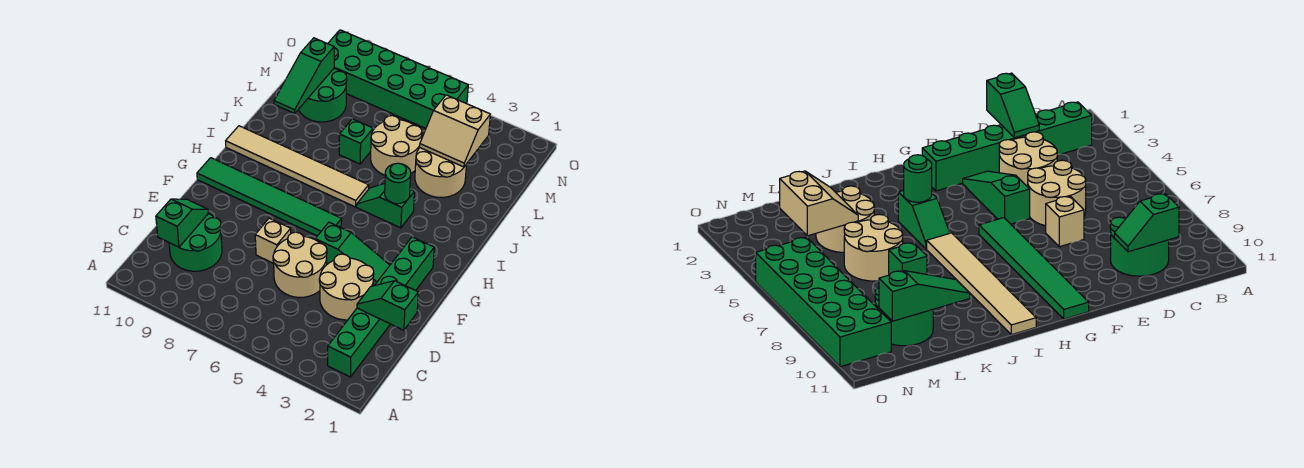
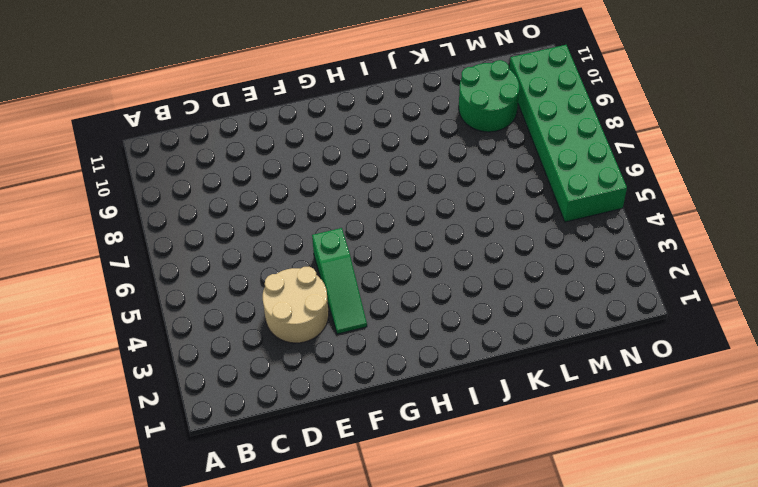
none -> green brick B2:G2 level 1
none -> green round brick C9:D10 level 1
none -> tan round brick D5:E6 level 1

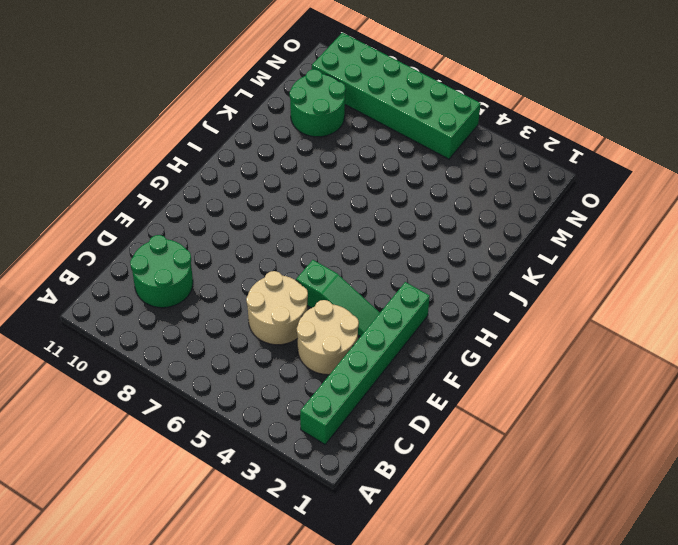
none -> tan brick E7 level 1
none -> green tile G6:G11 level 1
none -> green slope I4:I5 level 1 top 4

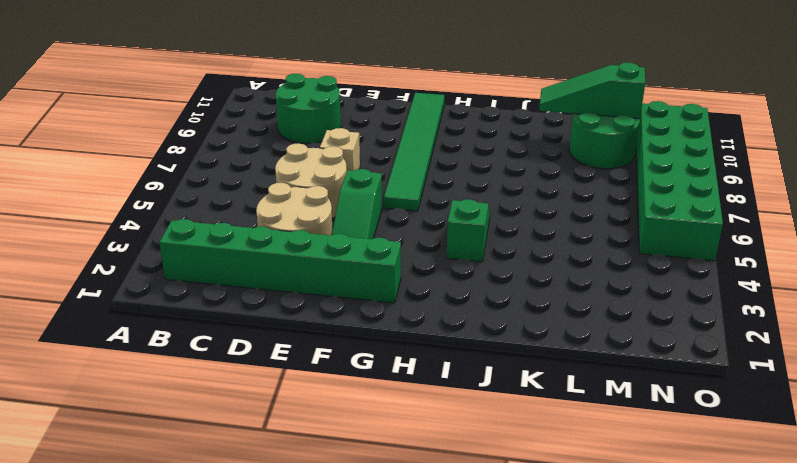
none -> tan tile I6:I11 level 1
none -> tan round brick K3:L4 level 1
none -> tan round brick K5:L6 level 1

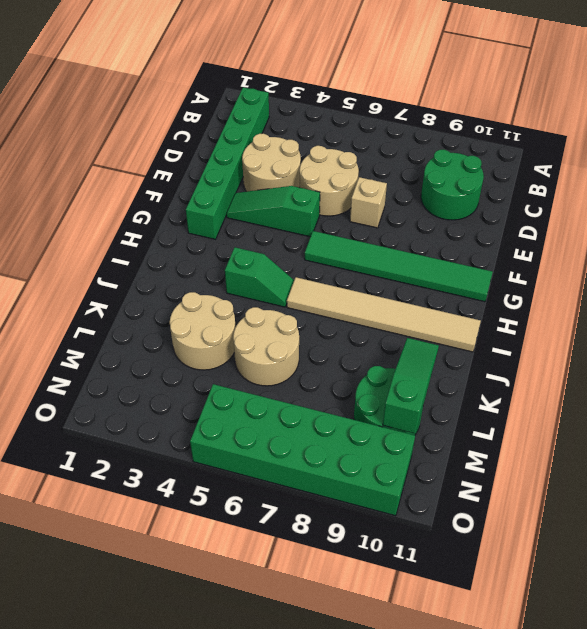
none -> green brick K7 level 1
none -> green slope C10:D10 level 2 top C
none -> green slope D1:D2 level 2 top 1

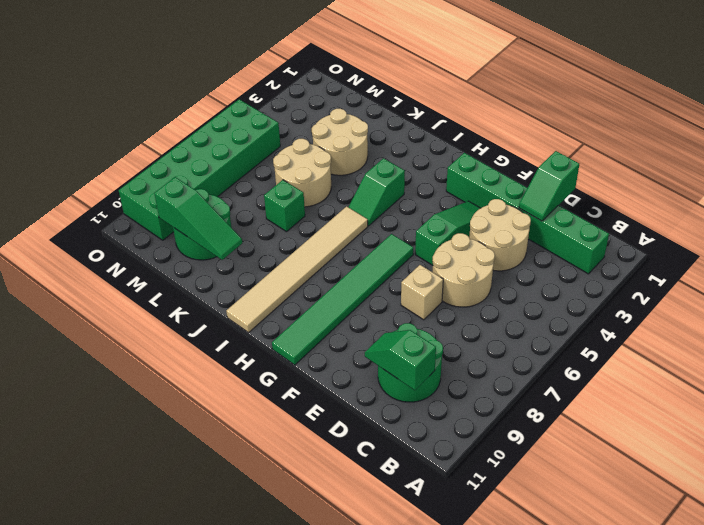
none -> green round brick I4 level 2
none -> tan slope L3:M4 level 2 top M

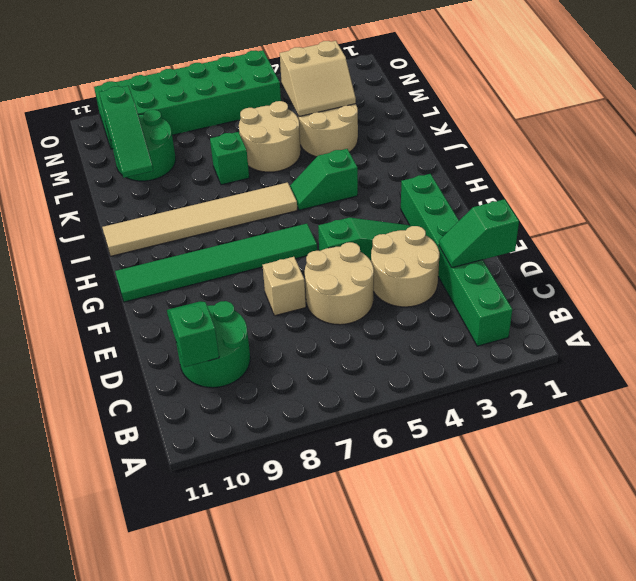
none -> green round brick I4 level 2

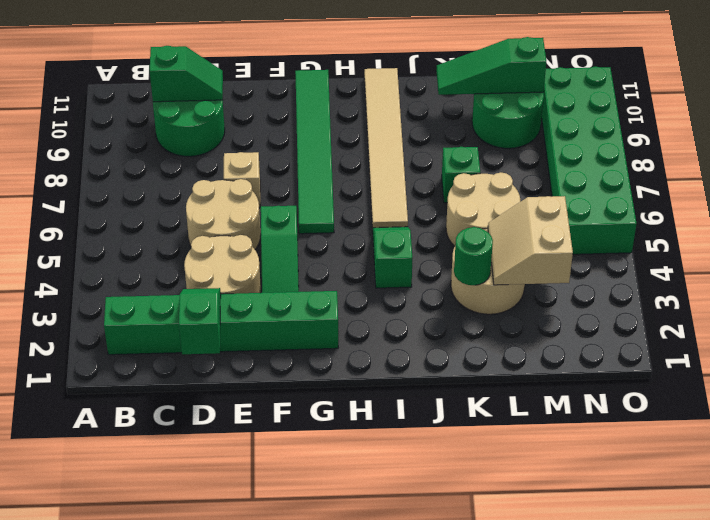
green round brick K3 level 2 -> green round brick I4 level 2

